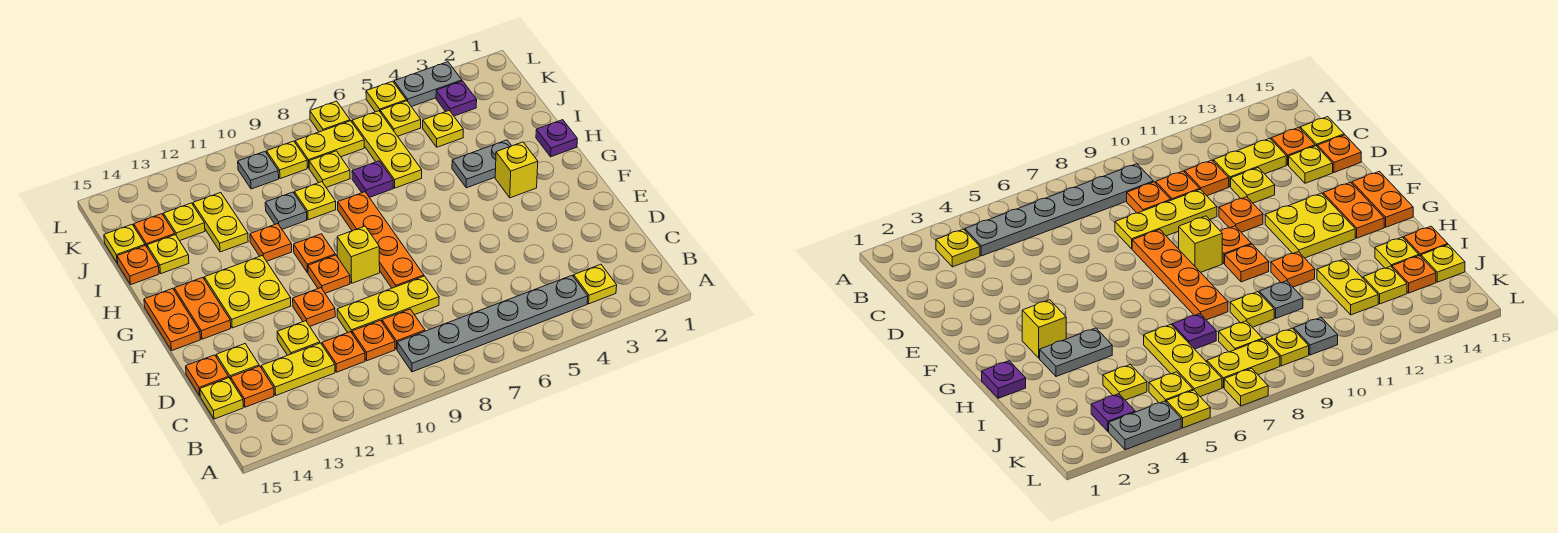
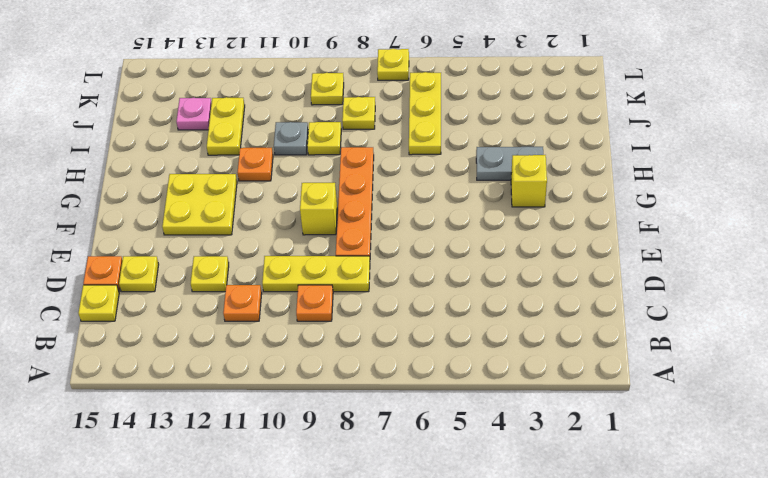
pink plate J13 level 1 -> yellow plate J13 level 1
none -> yellow plate B3 level 1
none -> grey plate B4:B9 level 1
none -> orange plate C10 level 1
none -> yellow plate C12:C13 level 1

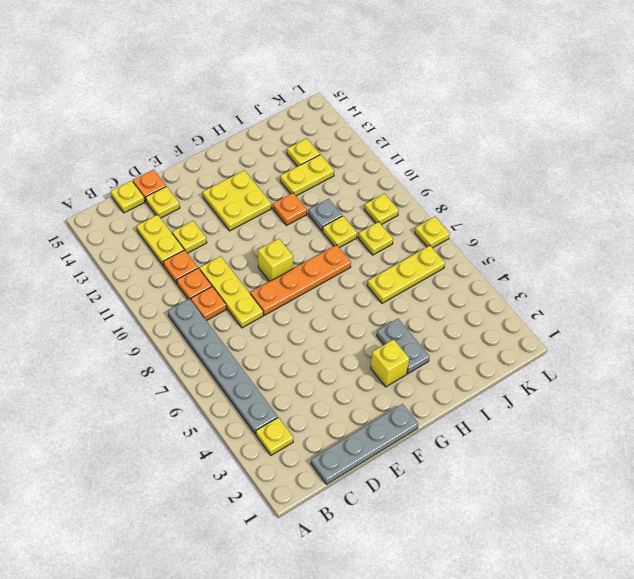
grey plate C1:F1 level 1 -> none
none -> orange plate C14 level 1
none -> orange plate E11 level 1
none -> orange plate F10 level 1
none -> orange plate F14:G14 level 1

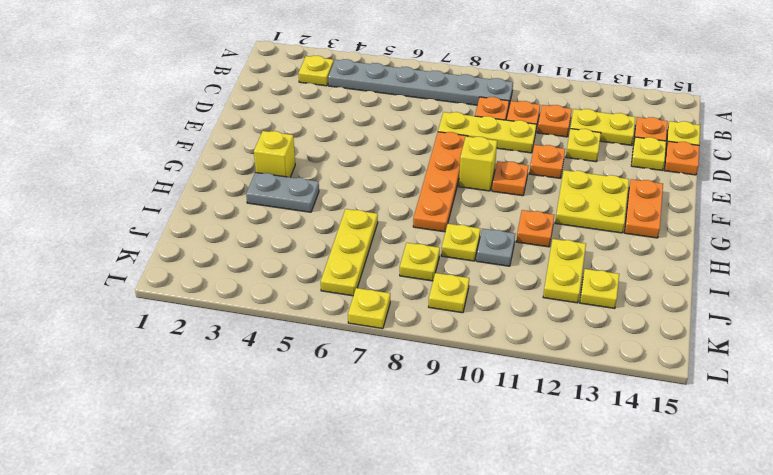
none -> orange plate F15:G15 level 1
none -> orange plate G10 level 1
none -> purple plate H1 level 1
none -> purple plate I7 level 1

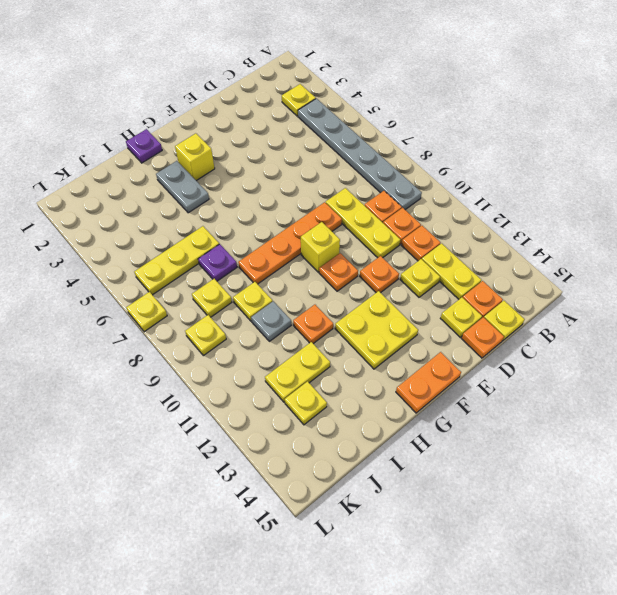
none -> orange plate F14:G14 level 1
none -> orange plate G10 level 1
none -> yellow plate I14 level 1
none -> orange plate I15 level 1

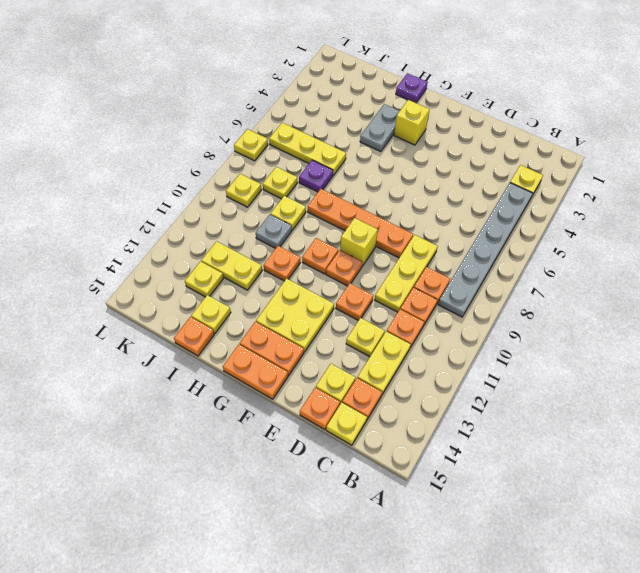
none -> yellow plate J4 level 1
none -> orange plate J14 level 1
none -> yellow plate J15 level 1
none -> purple plate K3 level 1

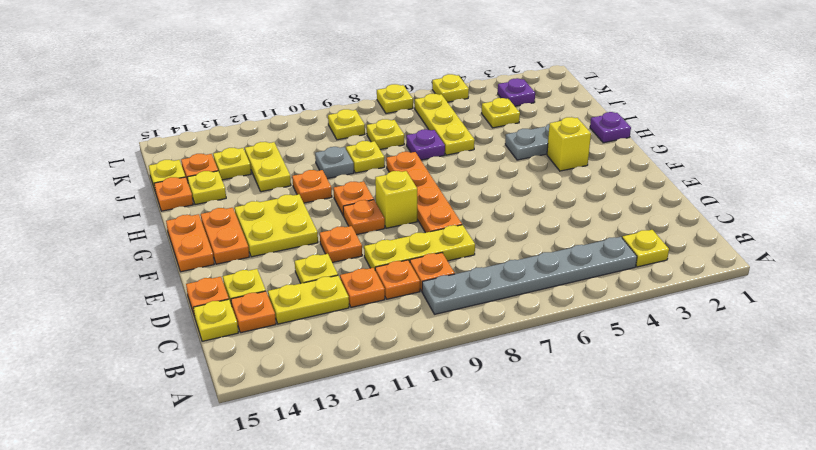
none -> yellow plate K5 level 1
none -> yellow plate K7:K8 level 1
none -> grey plate K10 level 1
none -> grey plate L3:L4 level 1

